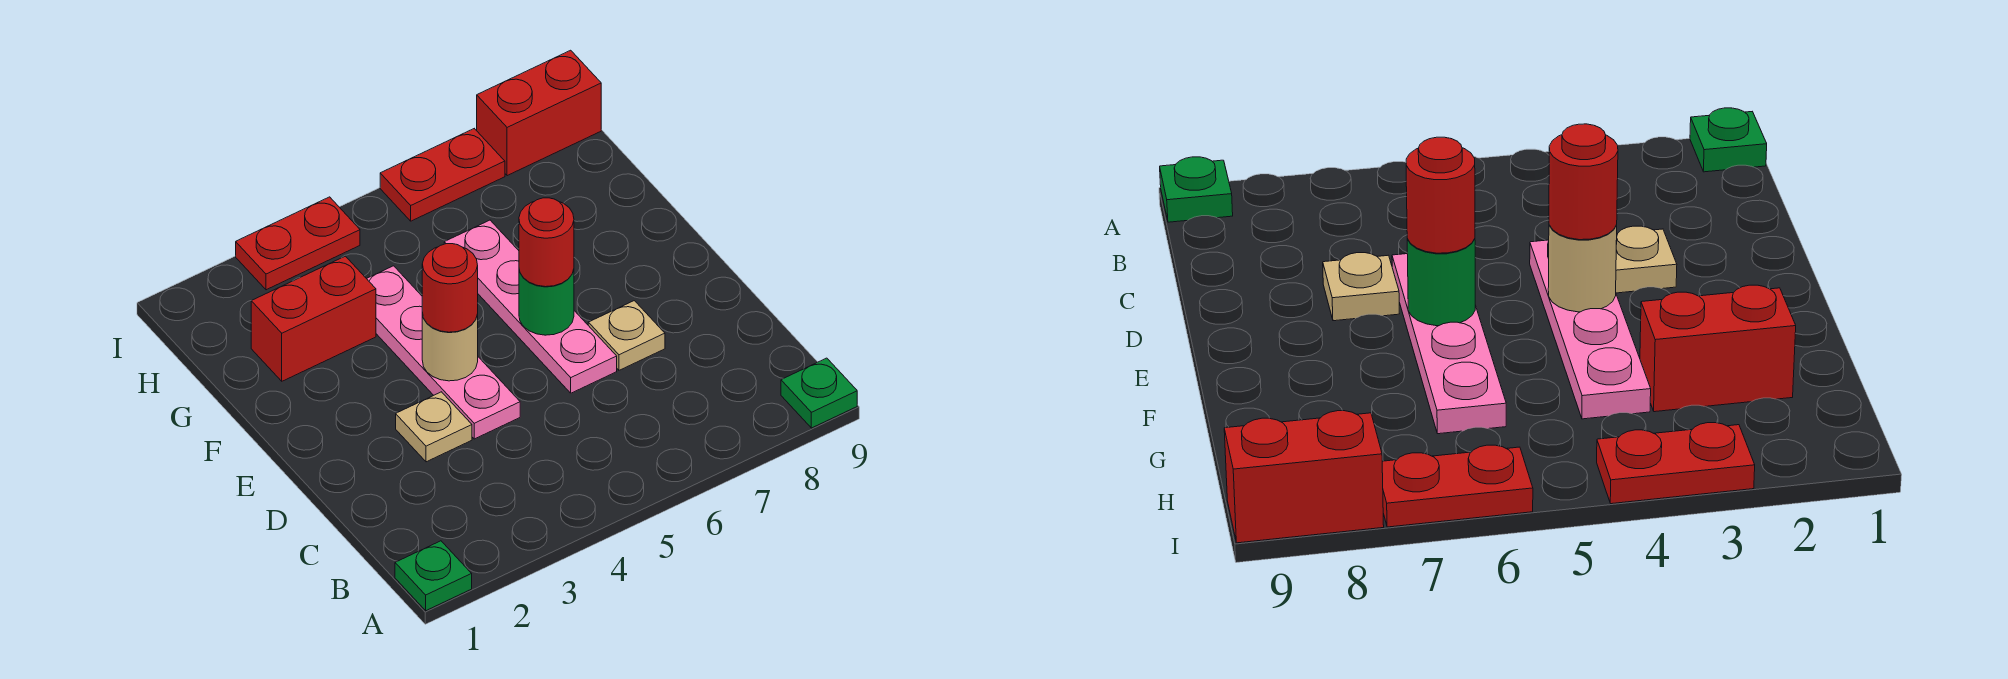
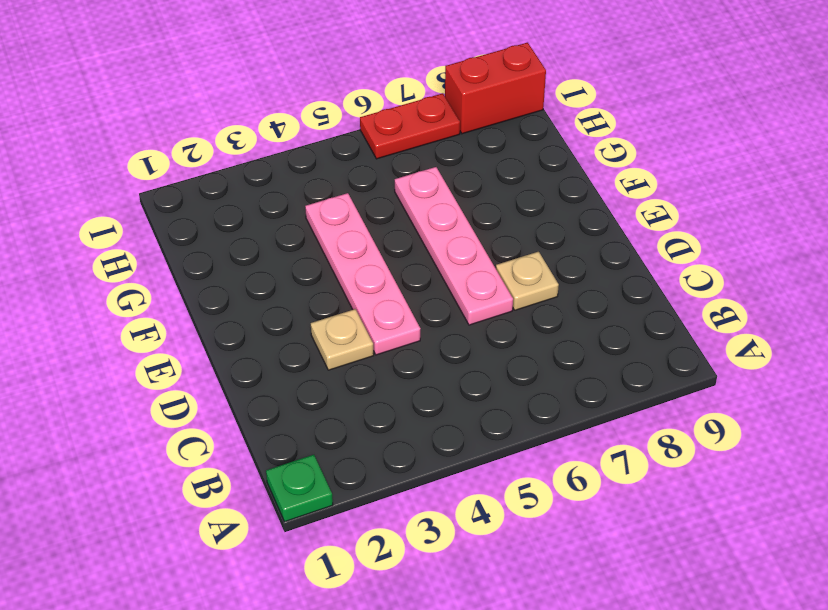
none -> green plate A9 level 1
none -> red brick G2:G3 level 1
none -> red plate I3:I4 level 1

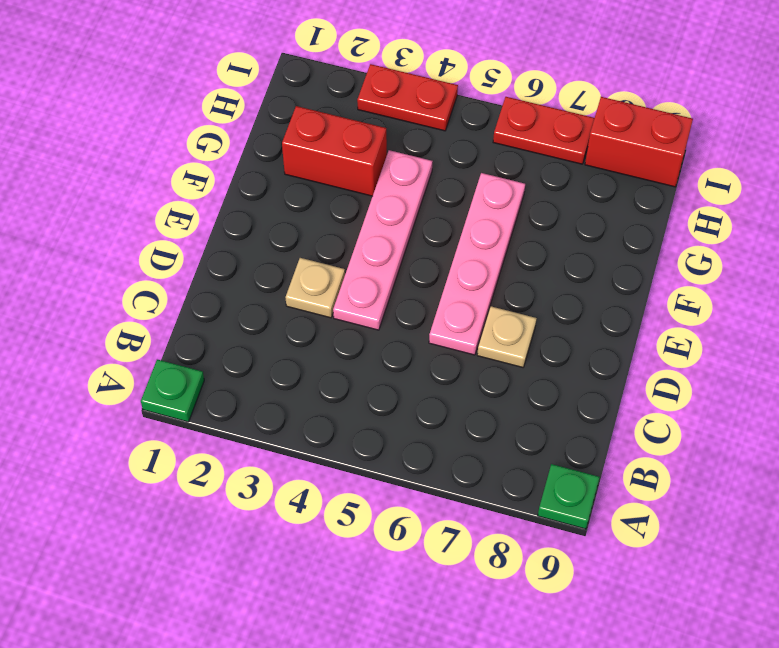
none -> tan round brick E4 level 2
none -> green round brick E6 level 2
none -> red round brick E4 level 3

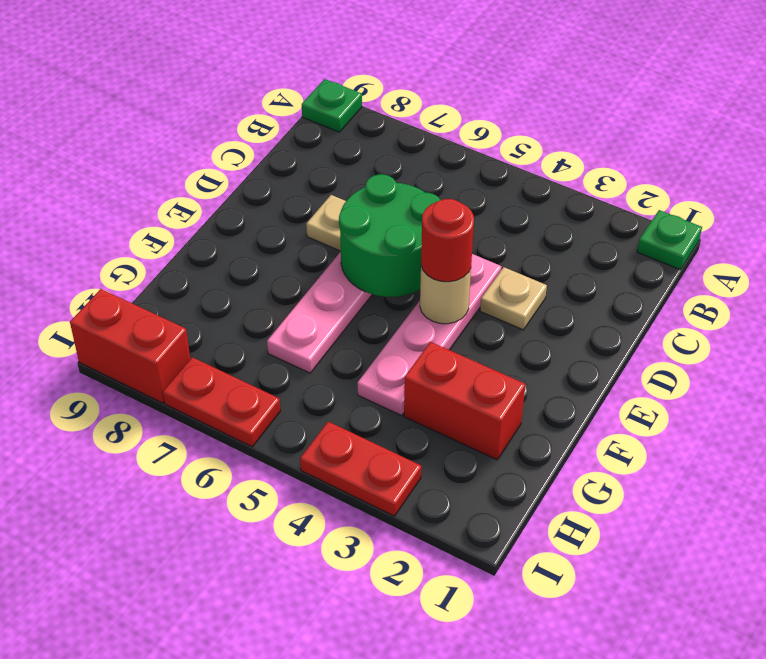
green round brick D5:E6 level 2 -> green round brick E6 level 2
none -> red round brick E6 level 3

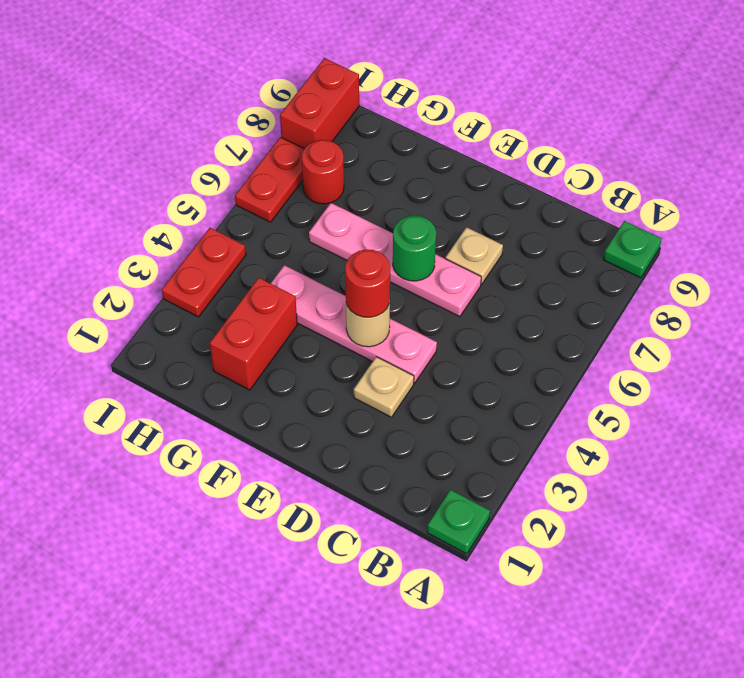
red round brick H7 level 1 -> red round brick E6 level 3

